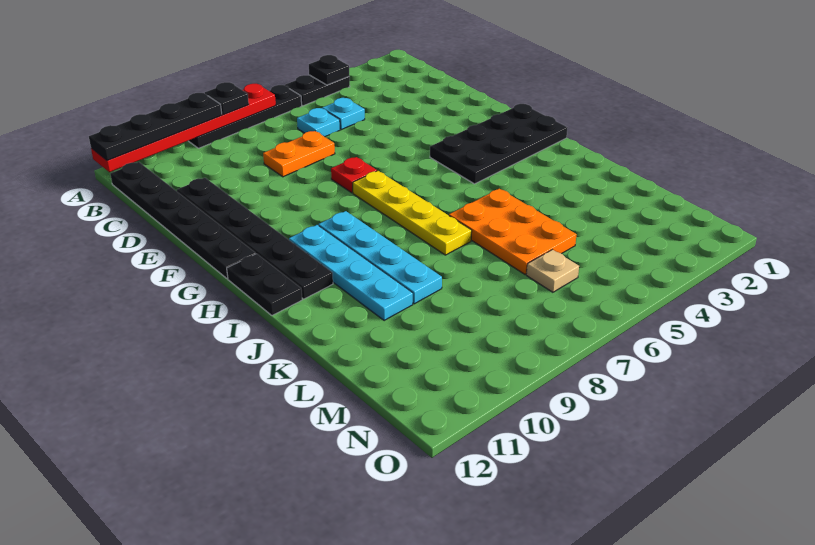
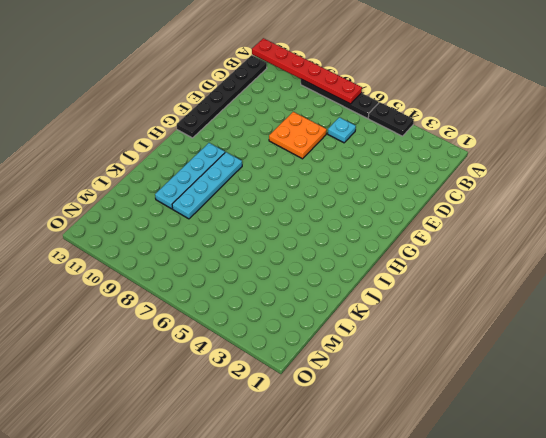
orange plate D7:E8 level 1 -> orange plate D7:D8 level 1
none -> cyan plate C5 level 1
none -> black plate D11:I11 level 1
none -> red plate F7 level 1

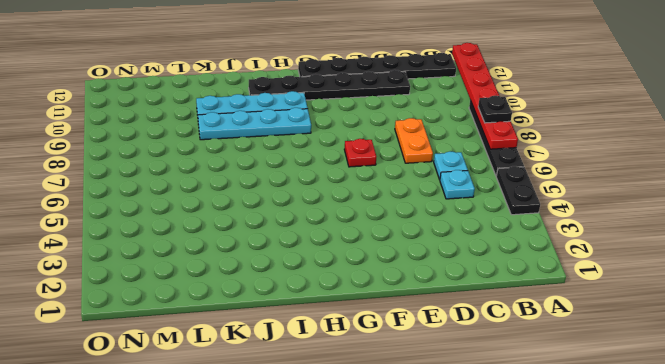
none -> black plate G1:H4 level 1
none -> yellow plate G7:J7 level 1
none -> black plate H12:I12 level 1

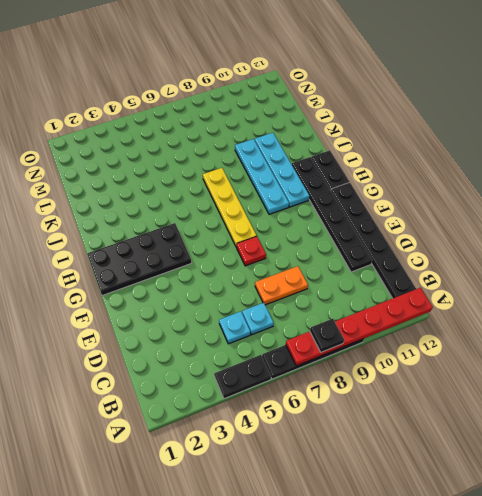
none -> orange plate J5:L6 level 1
none -> tan plate M6 level 1
none -> black plate A4 level 2

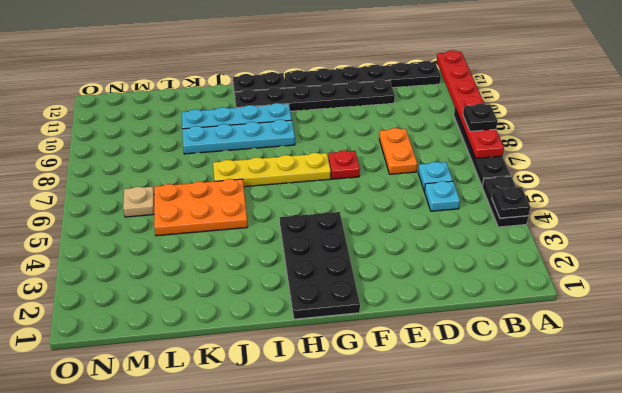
none -> black plate A9:A12 level 3

